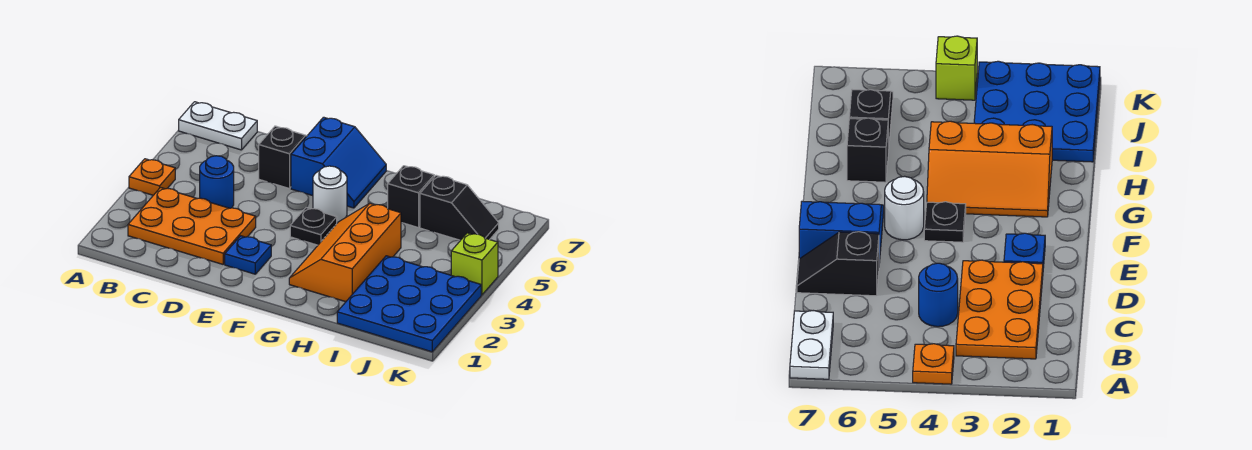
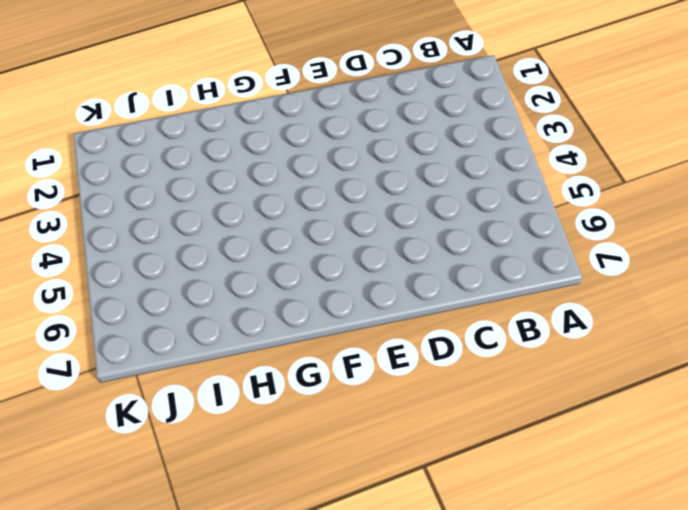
none -> orange plate A4 level 1
none -> white plate A7:B7 level 1
none -> orange plate B2:D3 level 1

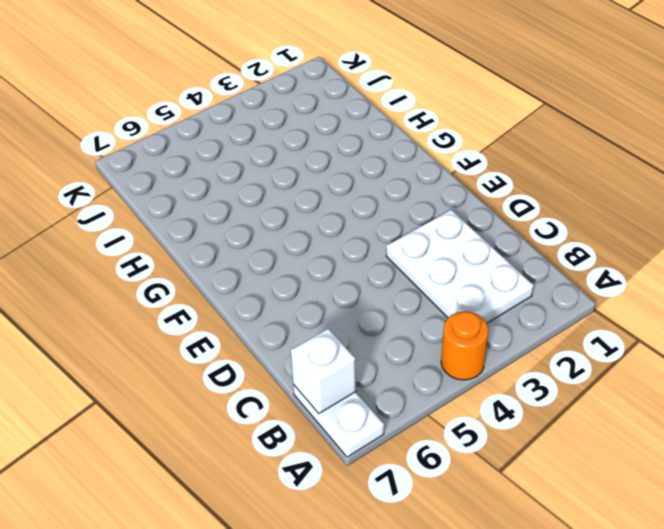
orange round brick A4 level 1 -> orange plate A4 level 1
white plate B2:D3 level 1 -> orange plate B2:D3 level 1
white brick B7 level 2 -> none
none -> blue round brick C4 level 1
none -> black slope D6:D7 level 1 top 6
none -> blue plate E2 level 1

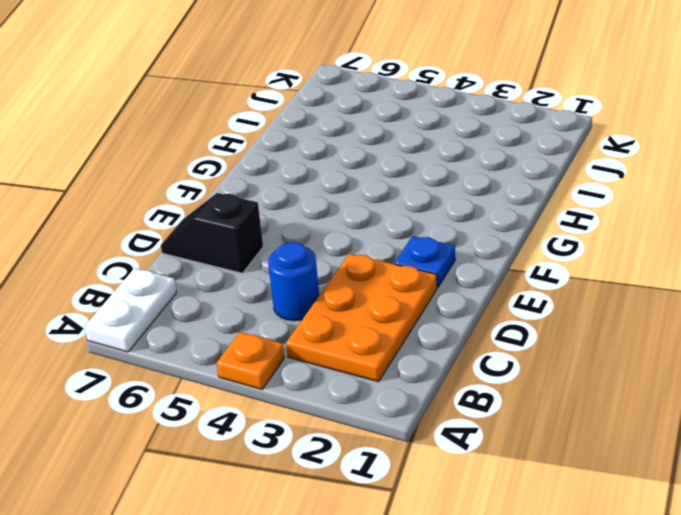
none -> blue slope E6:F7 level 1 top E
none -> black plate F4 level 1
none -> white round brick F5 level 1

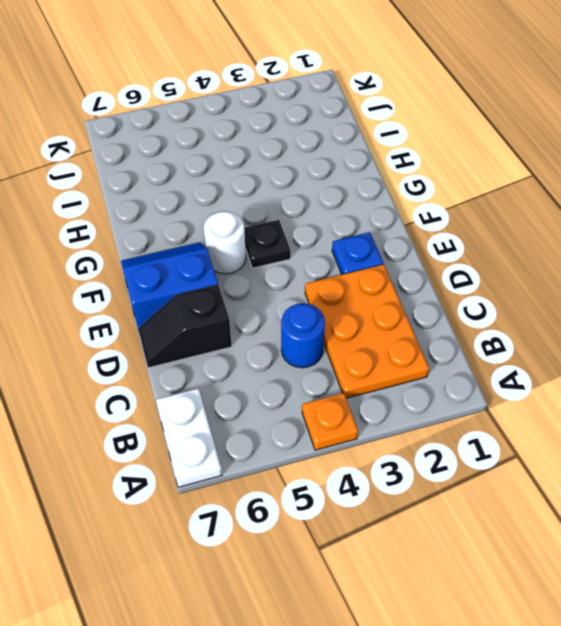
none -> orange slope G2:H4 level 1 top H
none -> black brick H6 level 1
none -> blue plate I1:K3 level 1

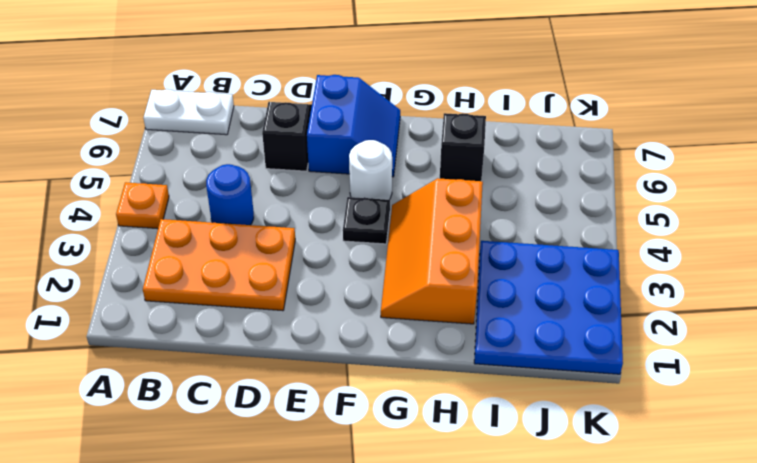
none -> blue plate E2 level 1
none -> black slope I6:J6 level 1 top I
none -> lime brick K4 level 1

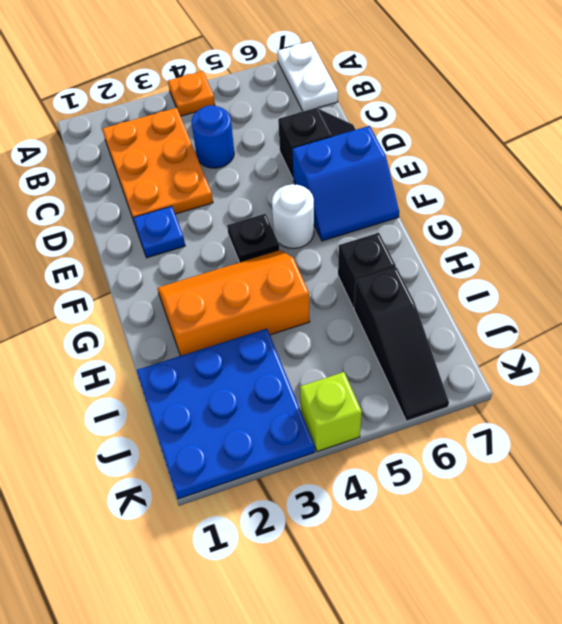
black slope I6:K6 level 1 top I -> black slope I6:J6 level 1 top I

